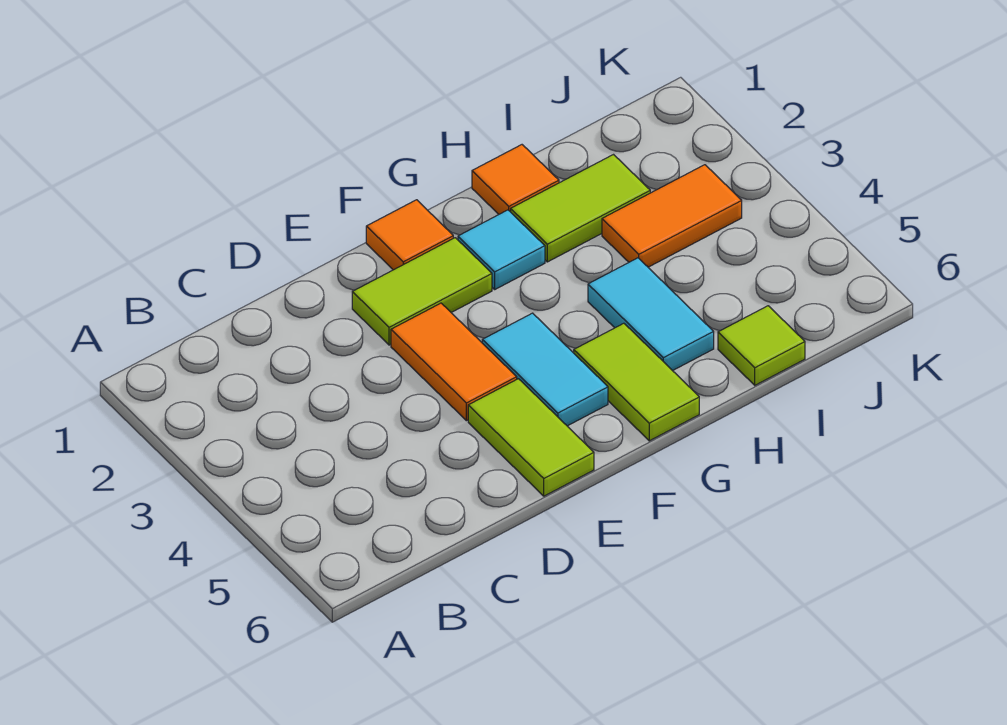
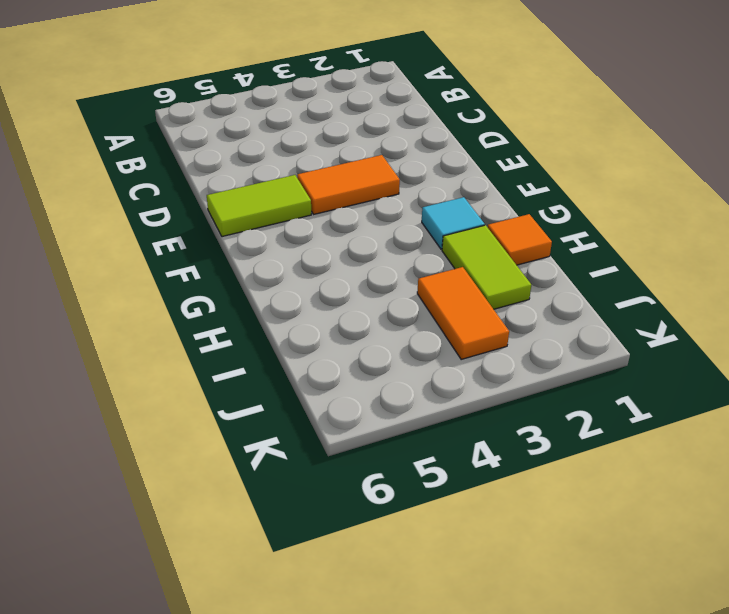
none -> lime tile E2:F2 level 1
none -> orange tile F1 level 1
none -> cyan tile F4:F5 level 1

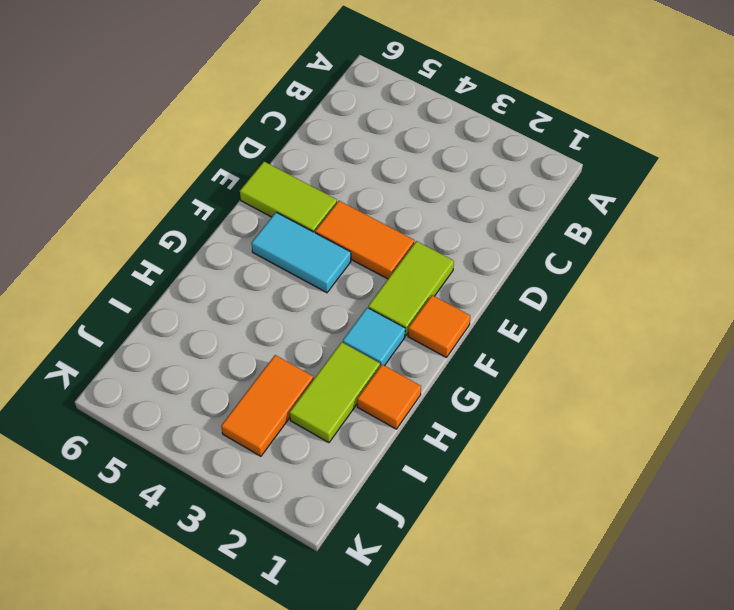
none -> lime tile G5:G6 level 1
none -> cyan tile H4:H5 level 1
none -> lime tile I6 level 1

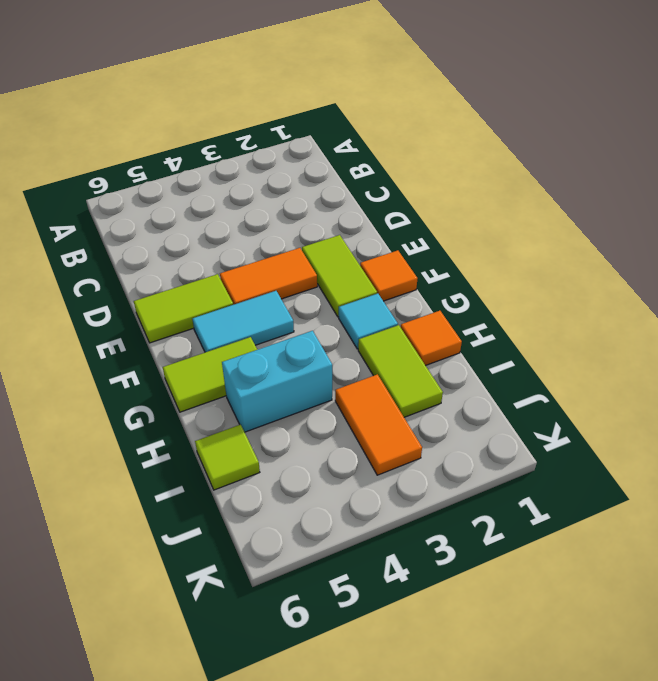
cyan brick H4:H5 level 1 -> cyan tile H4:H5 level 1

